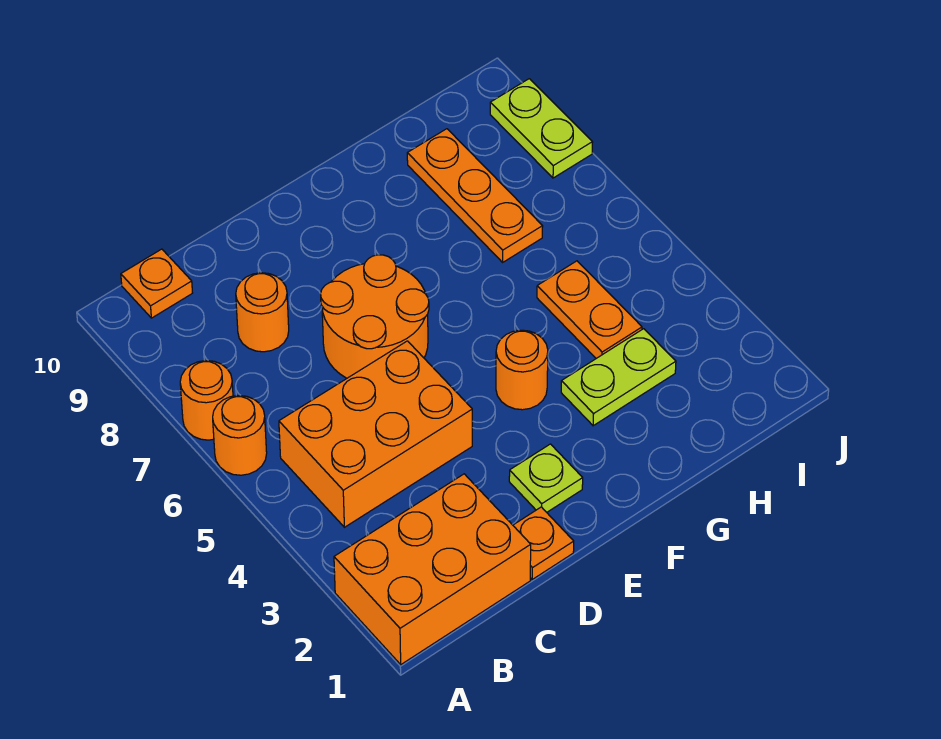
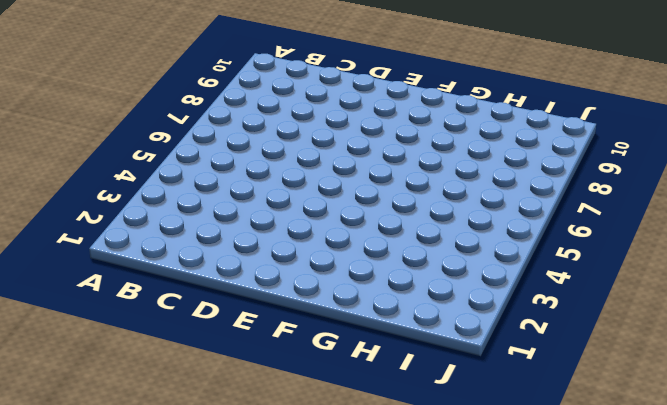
none -> orange brick A1:C2 level 1
none -> orange round brick A6 level 1
none -> orange round brick A7 level 1

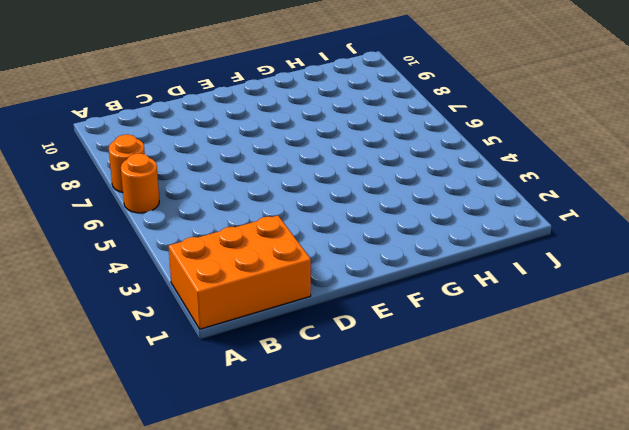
none -> orange brick B4:D5 level 1
none -> orange plate B10 level 1
none -> orange round brick C8 level 1

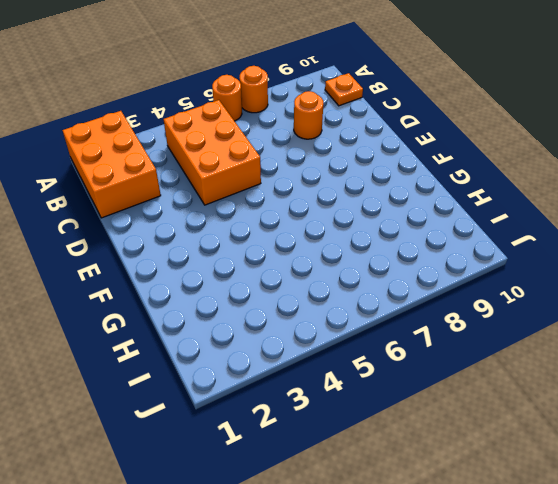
none -> orange plate D1 level 1
none -> orange round brick D6:E7 level 1
none -> lime plate E2 level 1

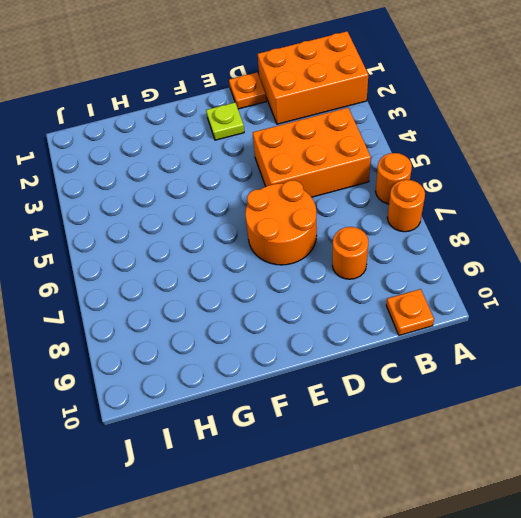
none -> orange round brick F4 level 1
none -> lime plate G3:H3 level 1
none -> orange plate H4:H5 level 1

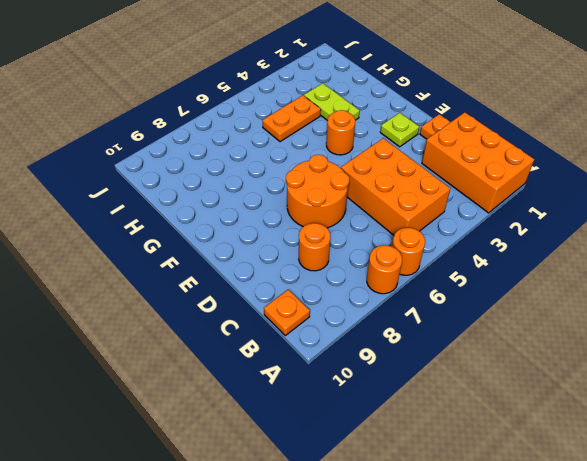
none -> orange plate H7:H9 level 1
none -> lime plate J8:J9 level 1

